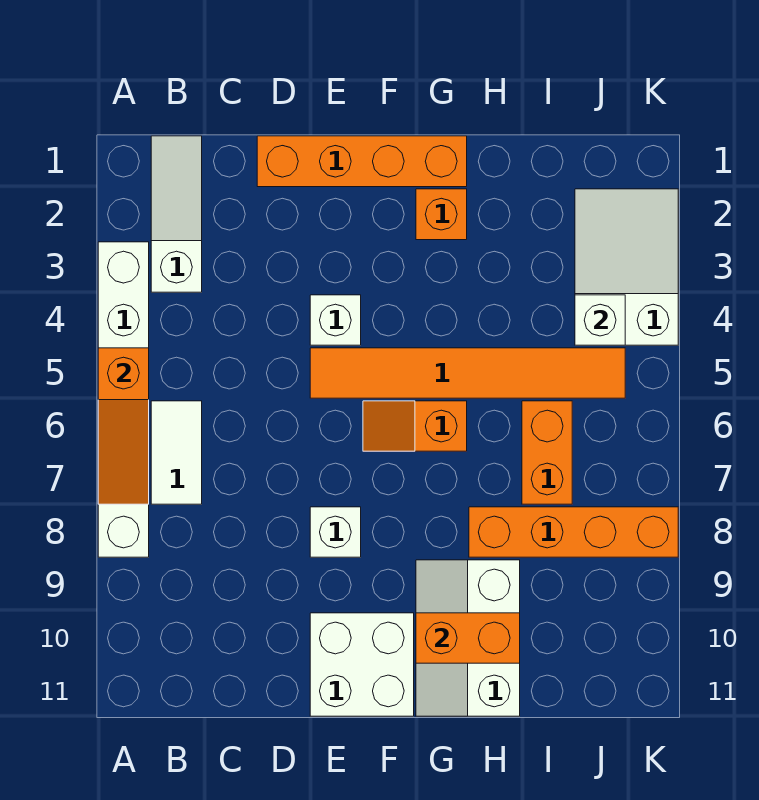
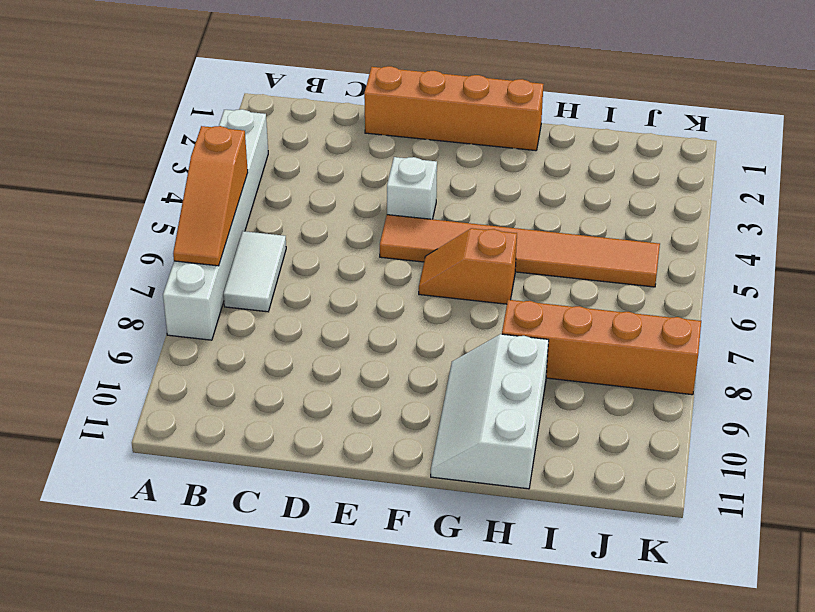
none -> white slope B1:B3 level 1 top 3
none -> white brick E8 level 1
none -> white brick E10:F11 level 1

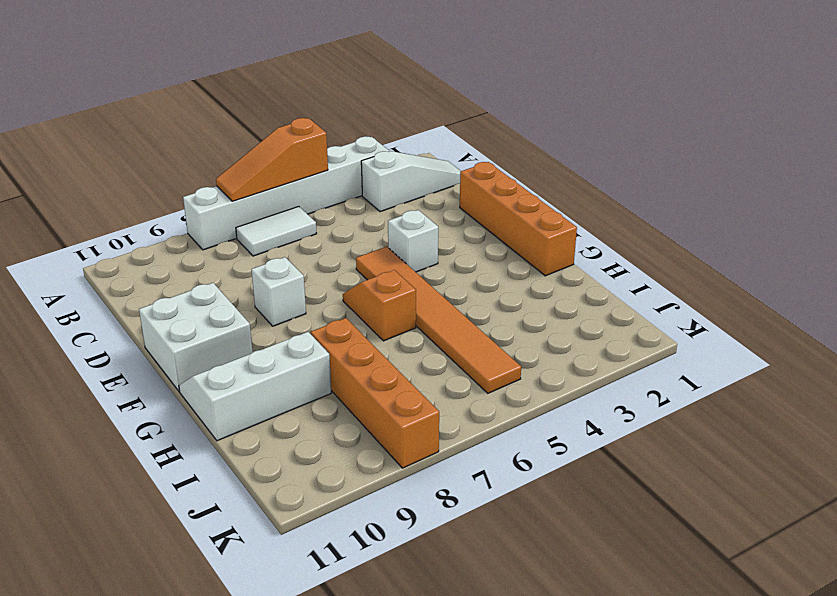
none -> orange brick G2 level 1
none -> orange brick I6:I7 level 1
none -> white slope J2:K4 level 1 top 4

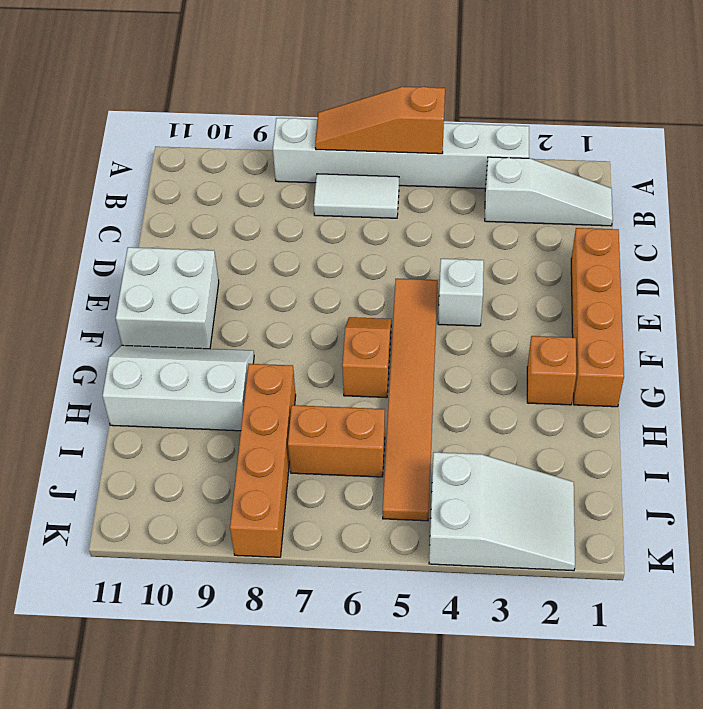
none -> white brick E8 level 1
none -> orange brick G10:H10 level 2
none -> white brick J4 level 2

